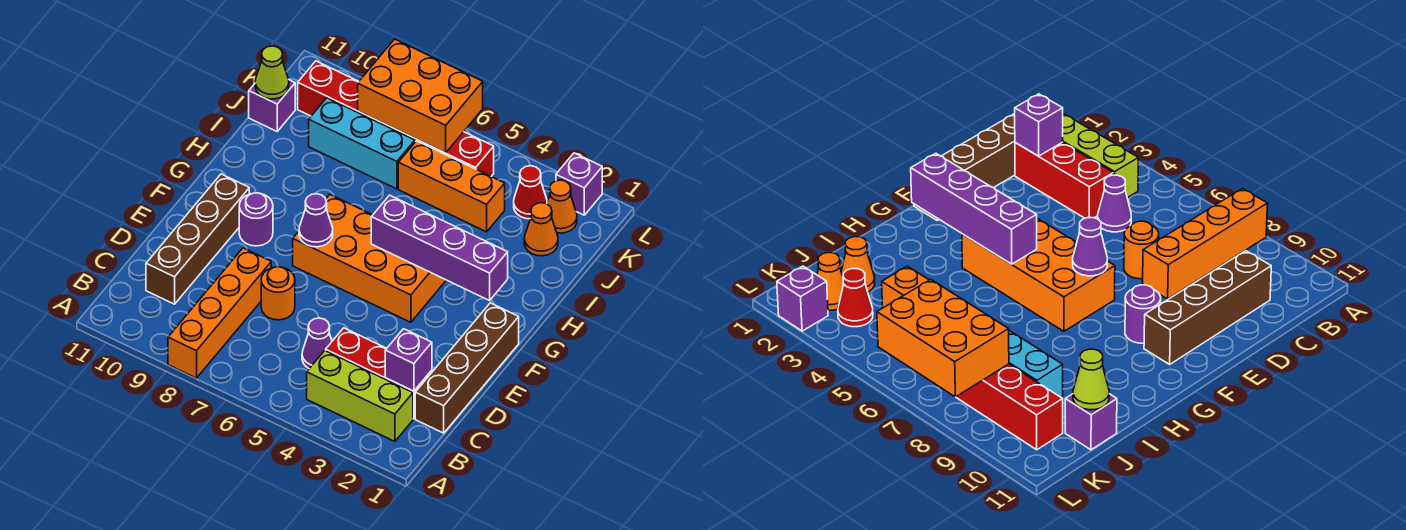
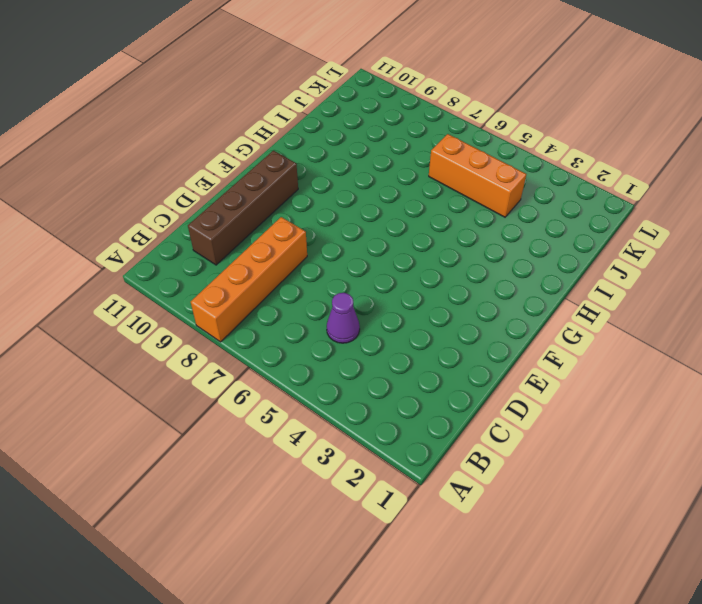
none -> lime brick B2:B4 level 1
none -> brown brick C1:F1 level 1
none -> red brick C2:C4 level 1

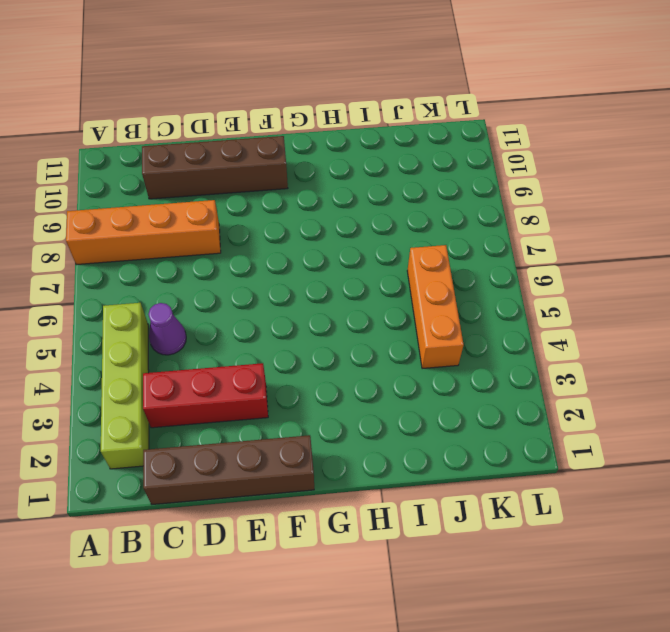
lime brick B2:B5 level 1 -> lime brick B2:B4 level 1
red brick C3:E3 level 1 -> red brick C2:C4 level 1
none -> orange round brick D7 level 1
none -> orange brick F4:G7 level 1
none -> purple round brick F9 level 1

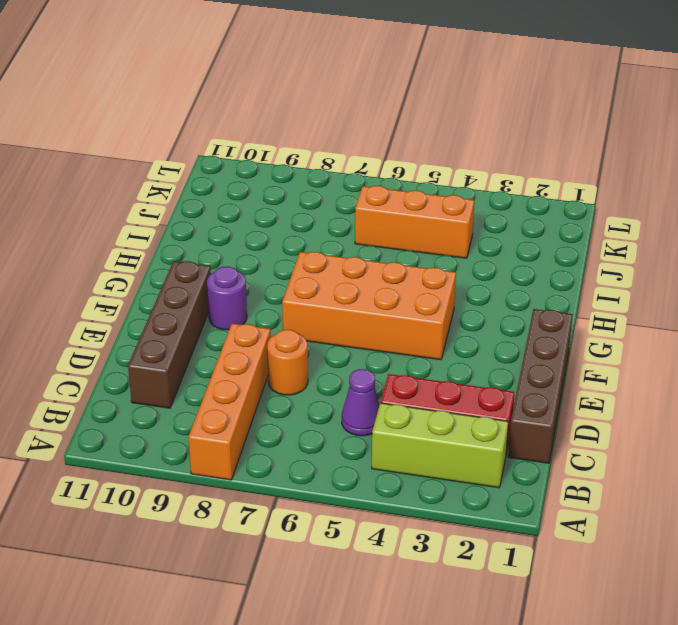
none -> orange cone J2 level 1
none -> cyan brick J7:J9 level 1
none -> purple brick J11 level 1

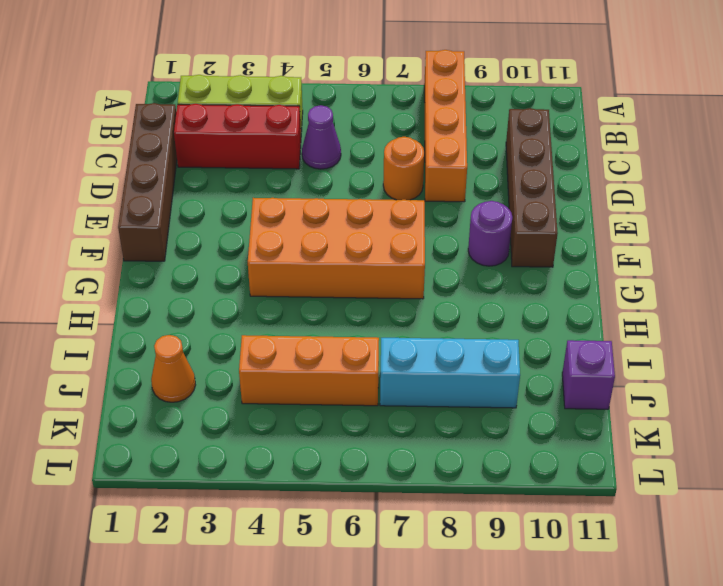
none -> orange cone K2 level 1
none -> red cone K3 level 1
none -> red brick K5:K10 level 1

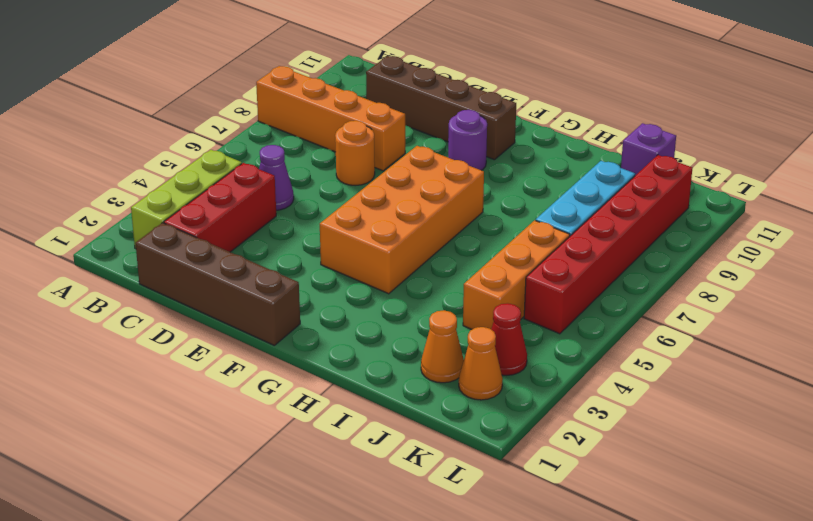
none -> purple brick L2 level 1
none -> purple brick C2 level 2
none -> purple cone F7 level 2

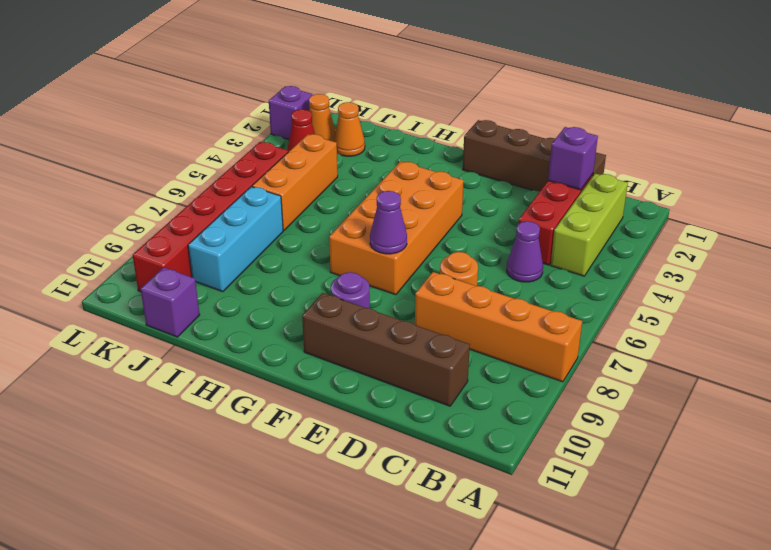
none -> purple brick G2:G5 level 2
none -> lime cone J11 level 2
none -> orange brick K6:L8 level 2

